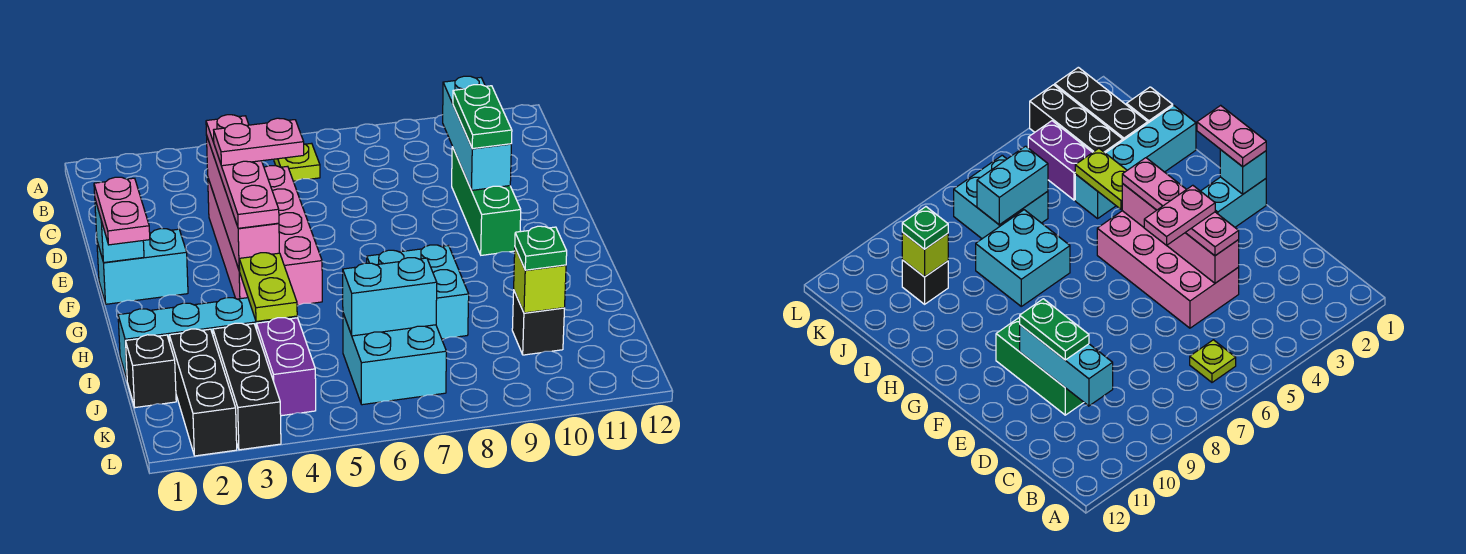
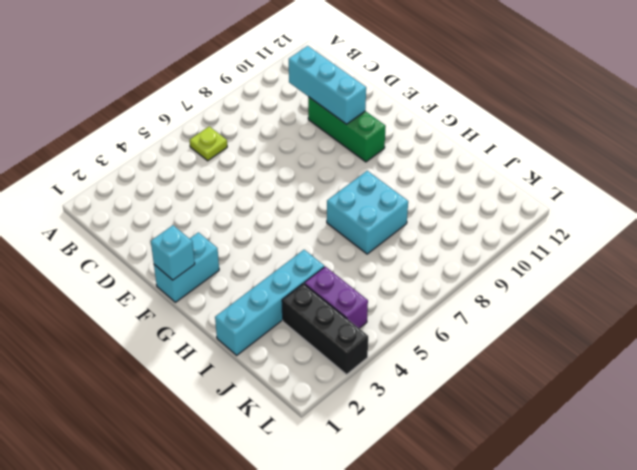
none -> pink brick D4:G5 level 1
none -> black brick J1 level 1
none -> black brick J2:L2 level 1

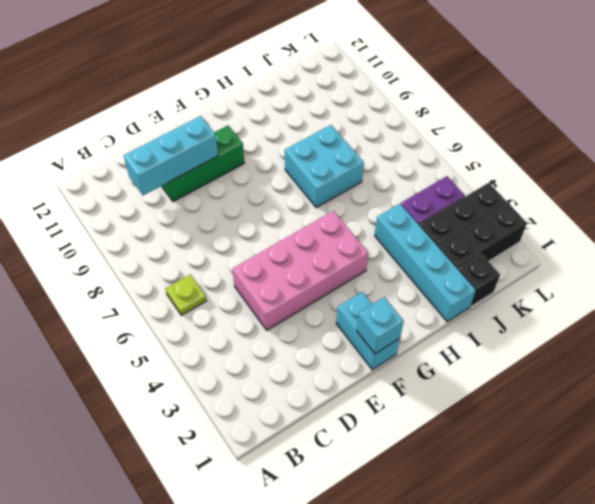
none -> cyan brick J6:K7 level 1
none -> black brick J10 level 1
none -> pink brick D4:G4 level 2

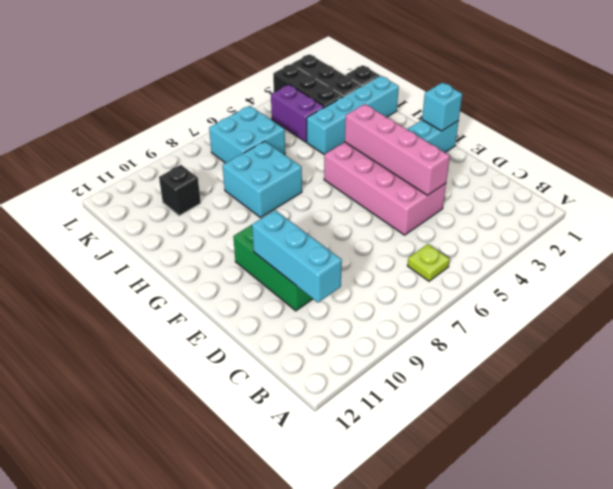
none -> lime plate H4:I4 level 2
none -> cyan brick J6:J7 level 2
none -> lime brick J10 level 2

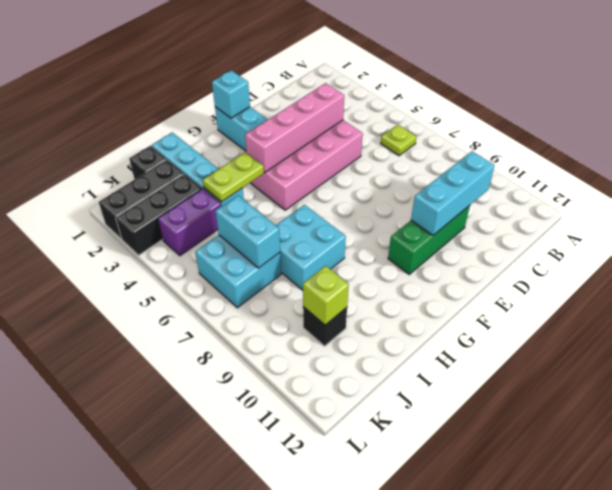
none -> pink plate D4:G4 level 3
none -> green plate D10:E10 level 3
none -> pink plate F1:G1 level 3

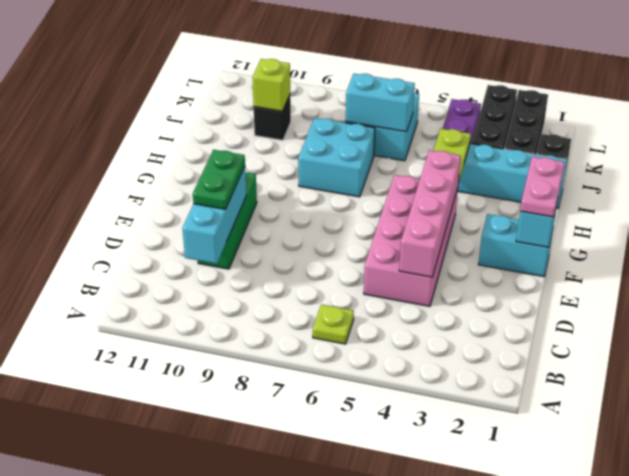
none -> pink plate D4:G4 level 3
none -> green plate J10 level 3
none -> pink plate E4:E5 level 4

